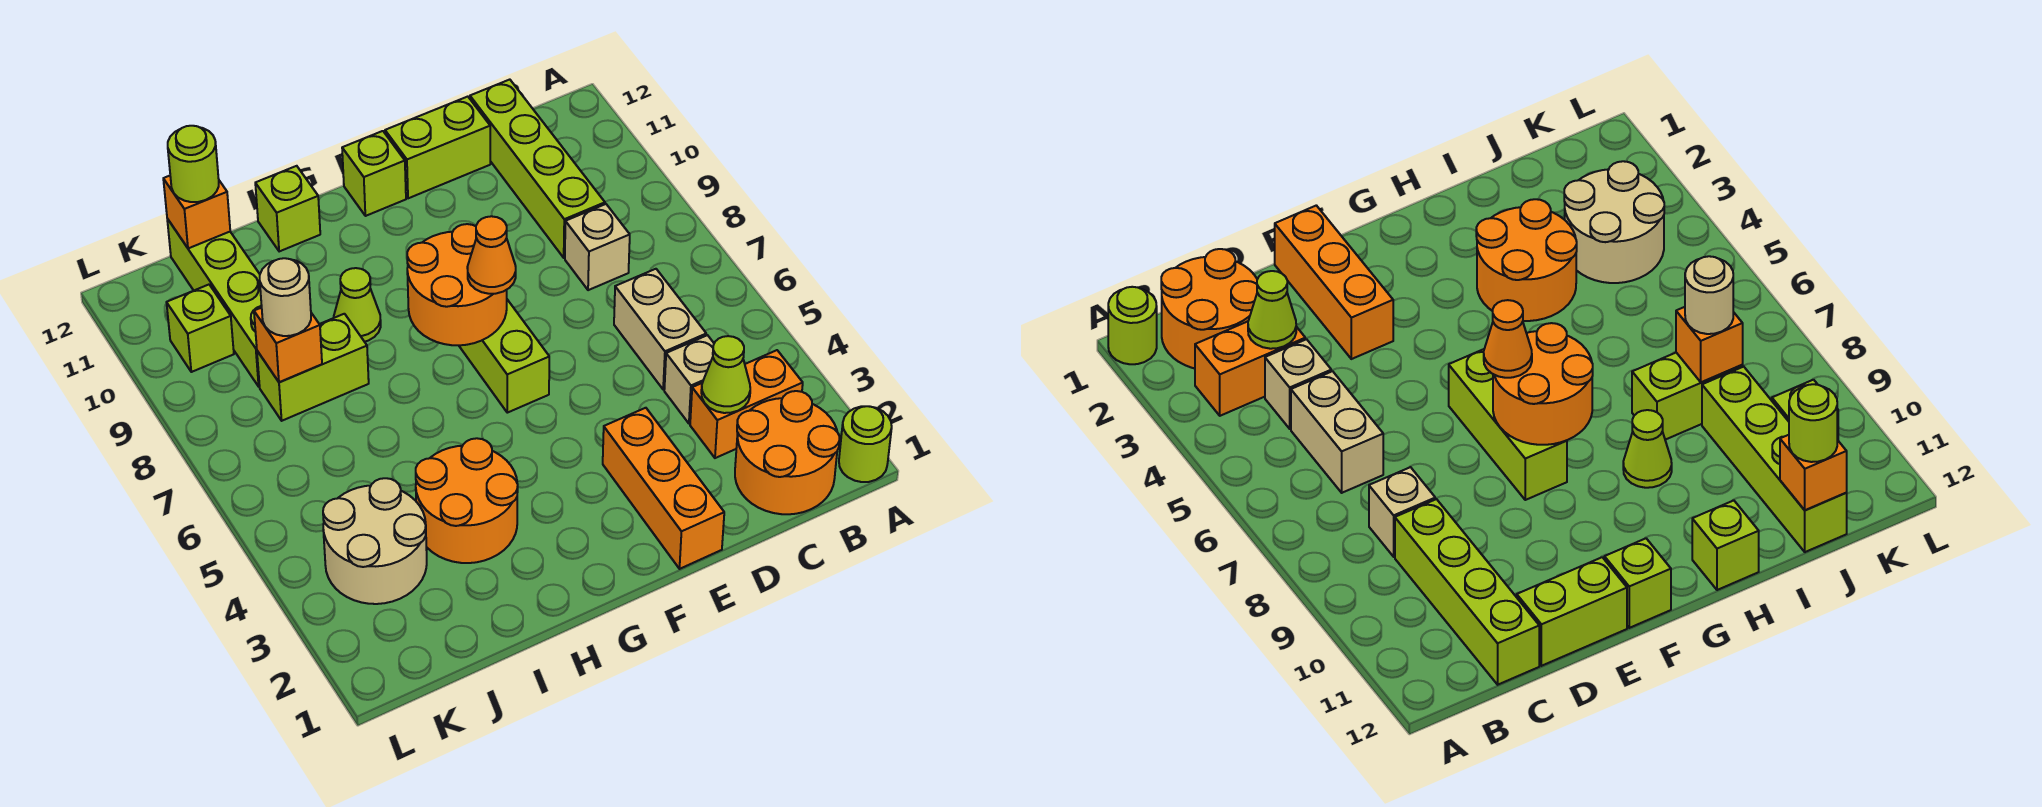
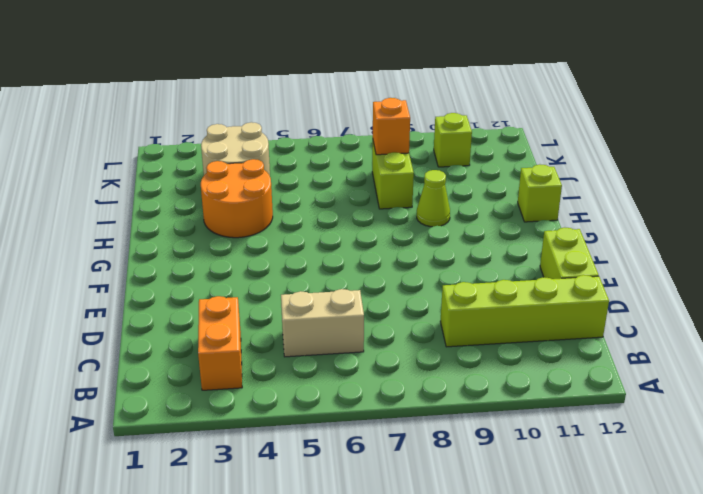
none -> lime round brick A1 level 1
none -> orange round brick B1:C2 level 1
none -> tan brick C4 level 1

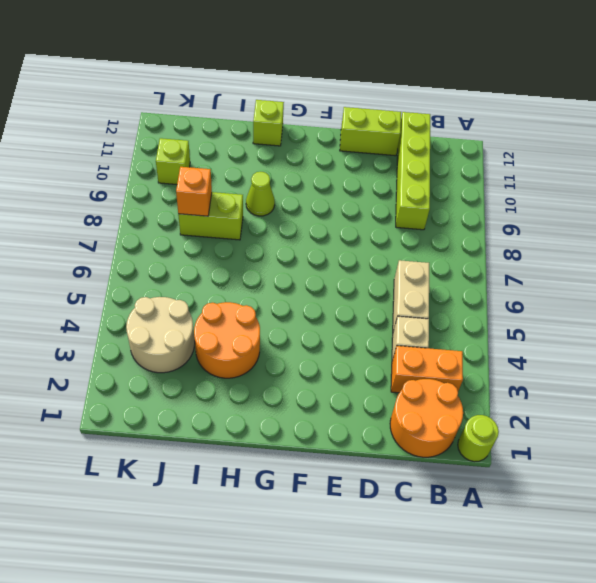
none -> tan brick C8 level 1
none -> orange brick E1:E3 level 1
none -> lime brick F6:F8 level 1

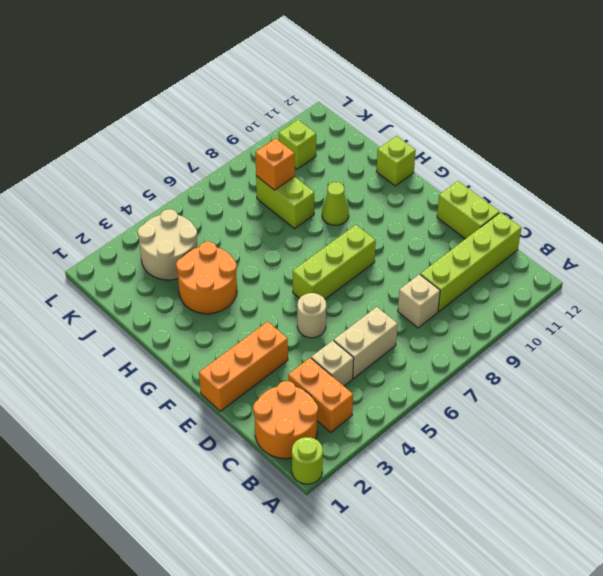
tan round brick E5 level 1 -> tan round brick J8 level 3
none -> lime brick F12 level 1
none -> lime brick J9:J12 level 1
none -> lime cone C3 level 2

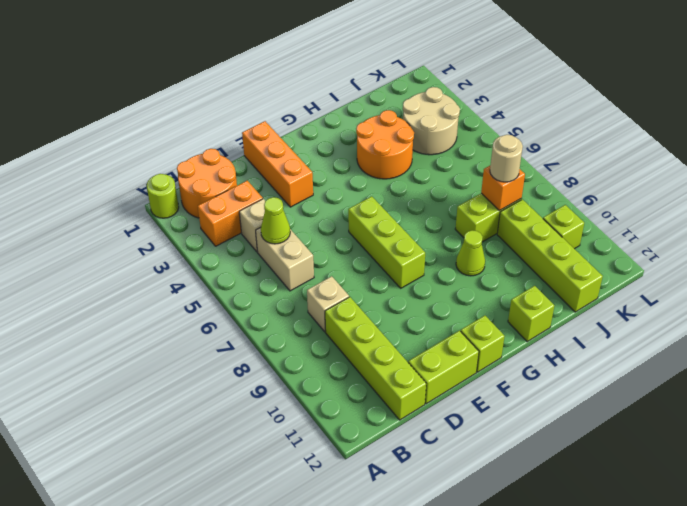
lime cone C5 level 2 -> lime cone C3 level 2
none -> orange round brick F7:G8 level 2
none -> orange brick J12 level 2
none -> orange cone F7 level 3

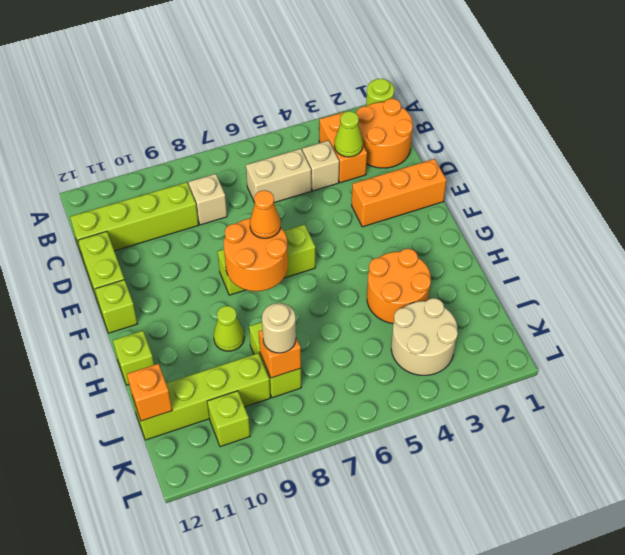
none -> lime round brick J12 level 3

